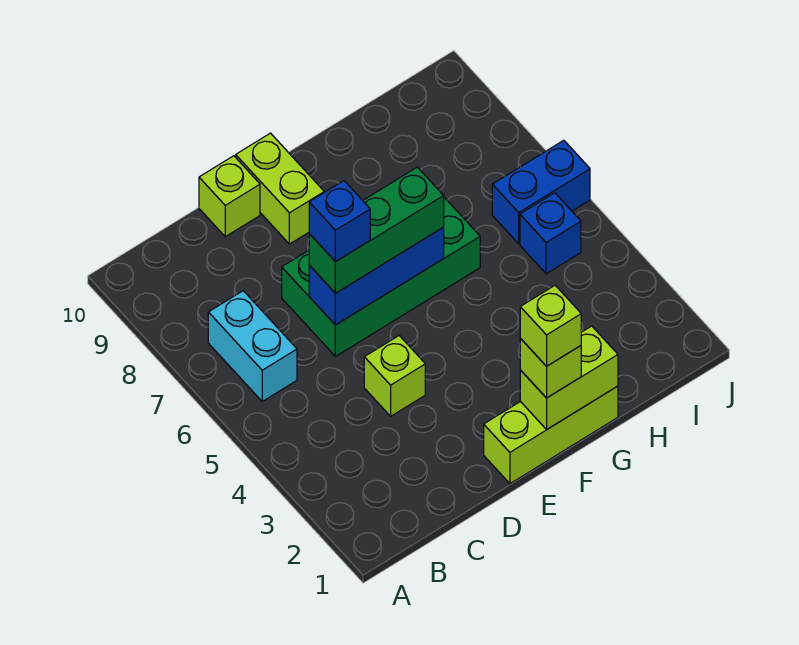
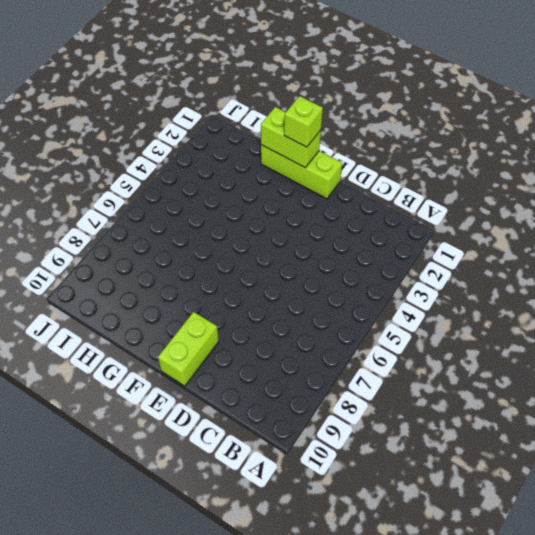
none -> cyan brick B6:B7 level 1
none -> lime brick D4 level 1
none -> green brick D6:G7 level 1

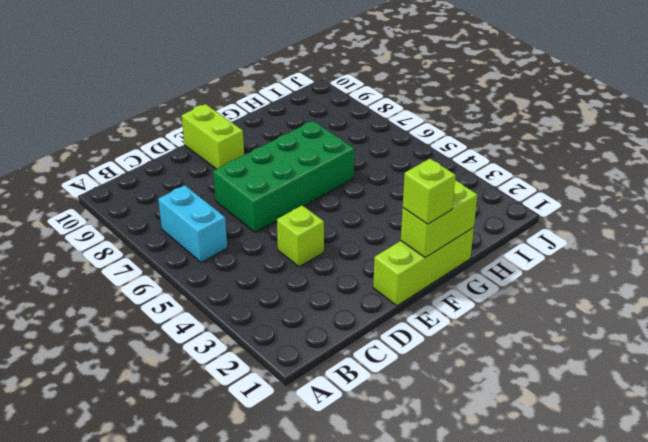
none -> lime brick D10 level 1
none -> blue brick I5 level 1
none -> blue brick I6:J6 level 1

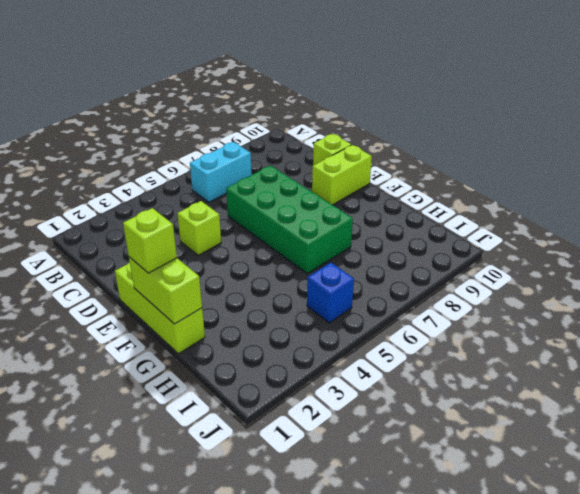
none -> blue brick I6:J6 level 1
none -> blue brick D6:F6 level 2
none -> green brick D6:F6 level 3

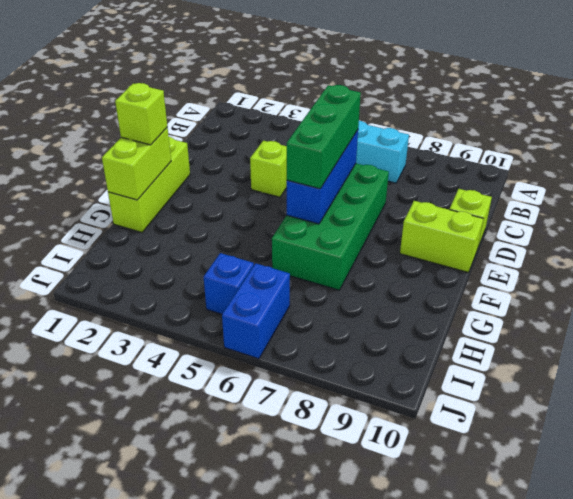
none -> blue brick D6 level 4
none -> lime brick F1 level 4

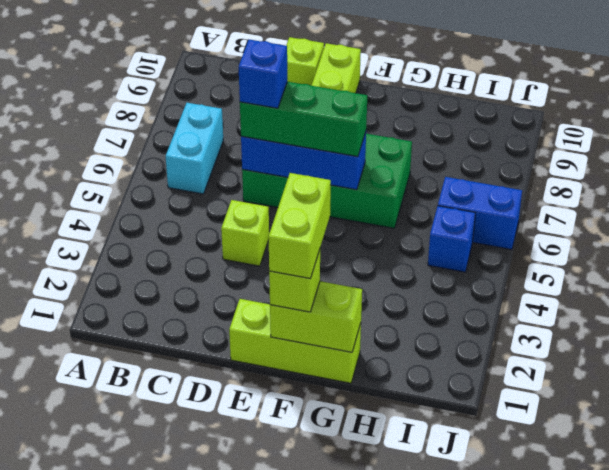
lime brick F1:F2 level 4 -> lime brick F1 level 4

